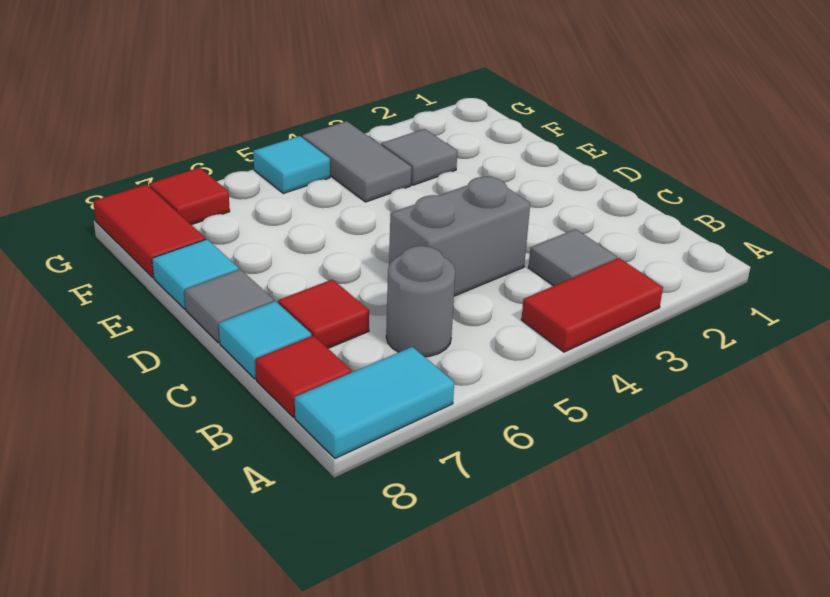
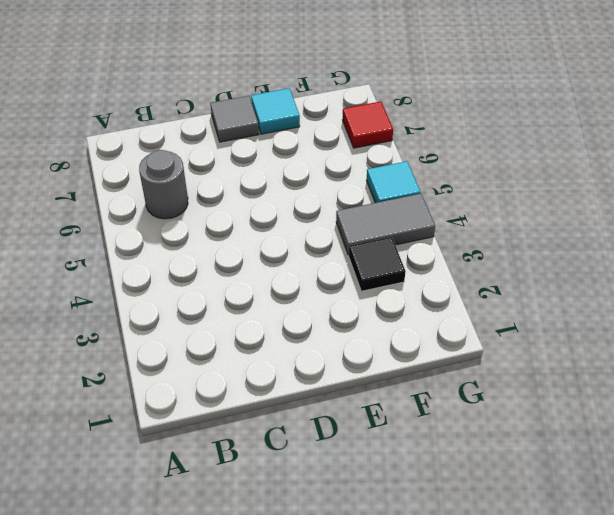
black tile F3 level 1 -> grey tile F3 level 1
none -> red tile A3:A4 level 1
none -> cyan tile A7:A8 level 1
none -> grey tile B3 level 1

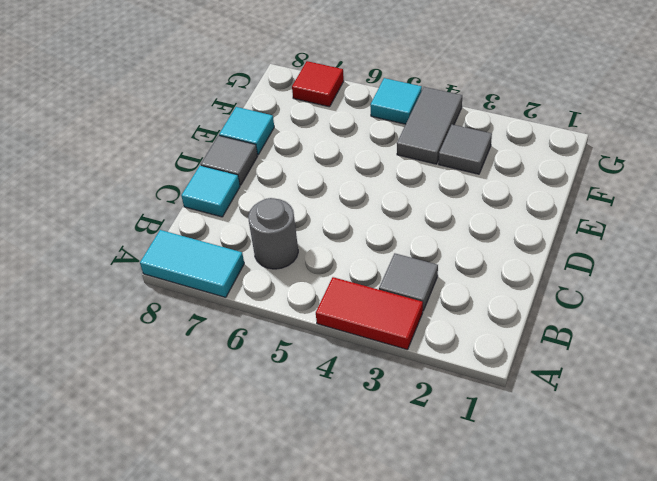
none -> red tile B8 level 1
none -> grey brick C4:C5 level 1
none -> red tile C7 level 1

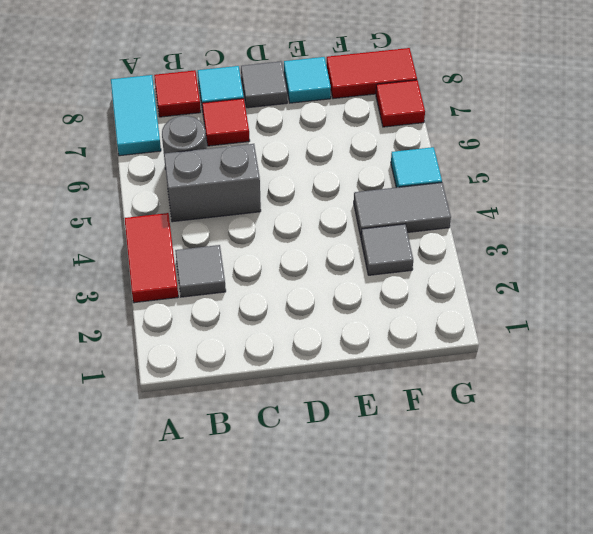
grey brick B5:C5 level 1 -> grey brick C4:C5 level 1

